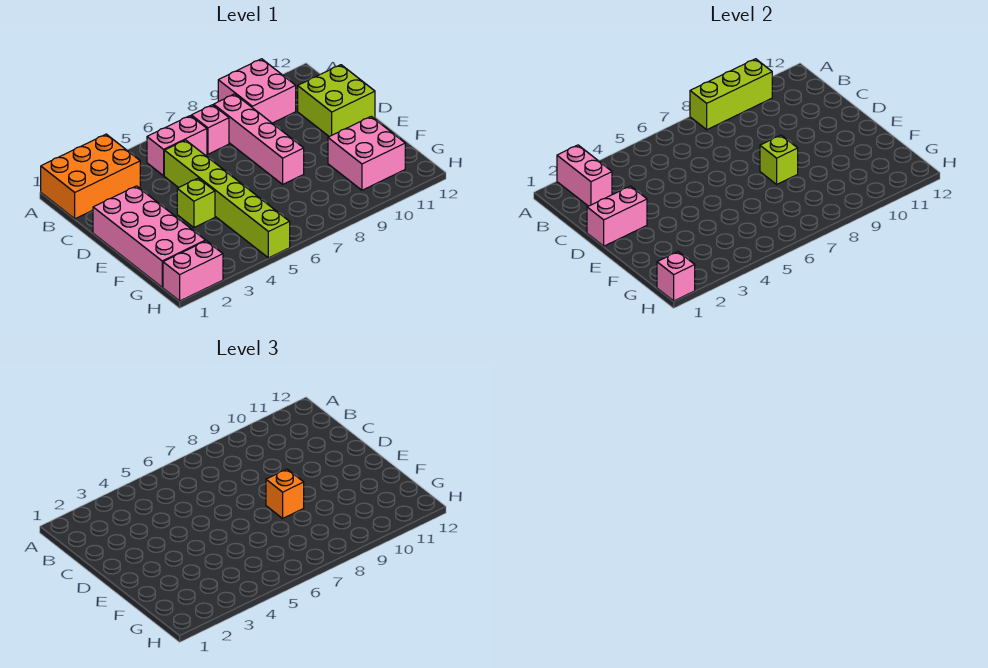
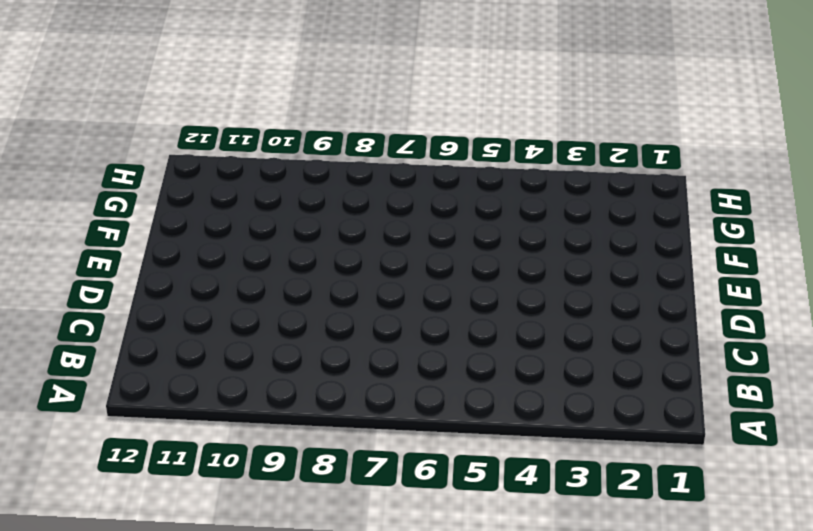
none -> orange brick A1:B3 level 1
none -> pink brick A9:B10 level 1
none -> pink brick B5:B6 level 1

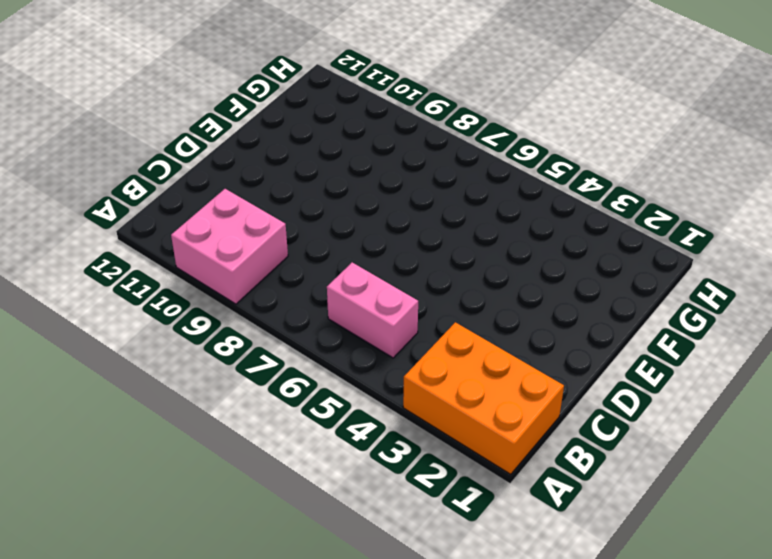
none -> pink brick B7 level 1
none -> pink brick B8:E8 level 1
none -> lime brick C5:H5 level 1

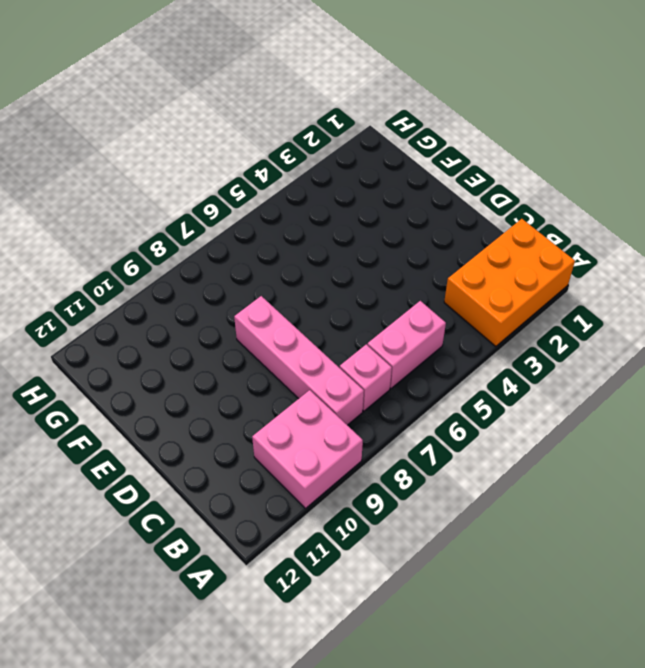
none -> lime brick C5:H5 level 1
none -> lime brick C11:D12 level 1
none -> pink brick D1:G2 level 1

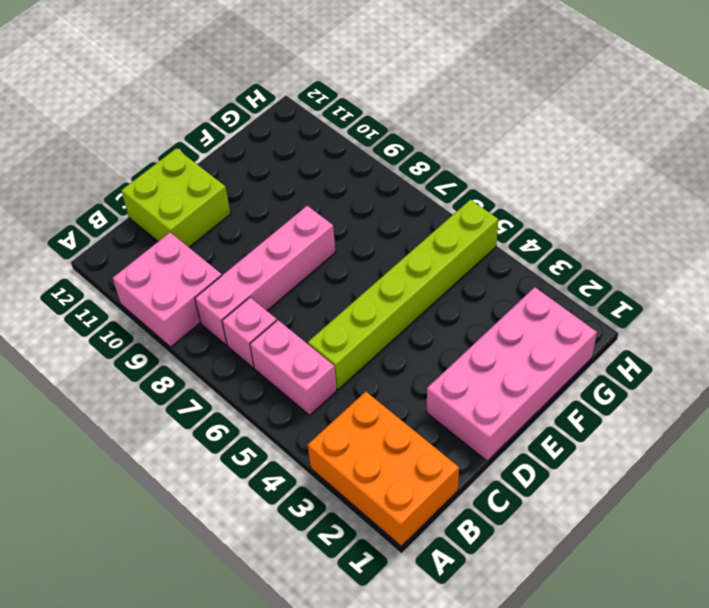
none -> lime brick E4 level 1
none -> pink brick F10:G11 level 1
none -> pink brick H1:H2 level 1

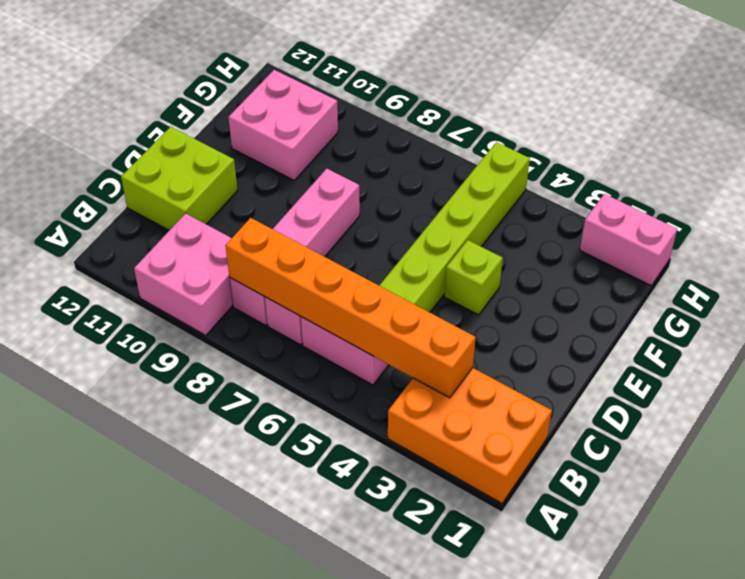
orange brick B3:B8 level 2 -> none
none -> pink brick D1:G2 level 1
none -> pink brick A2:B2 level 2
none -> lime brick A8:A10 level 2

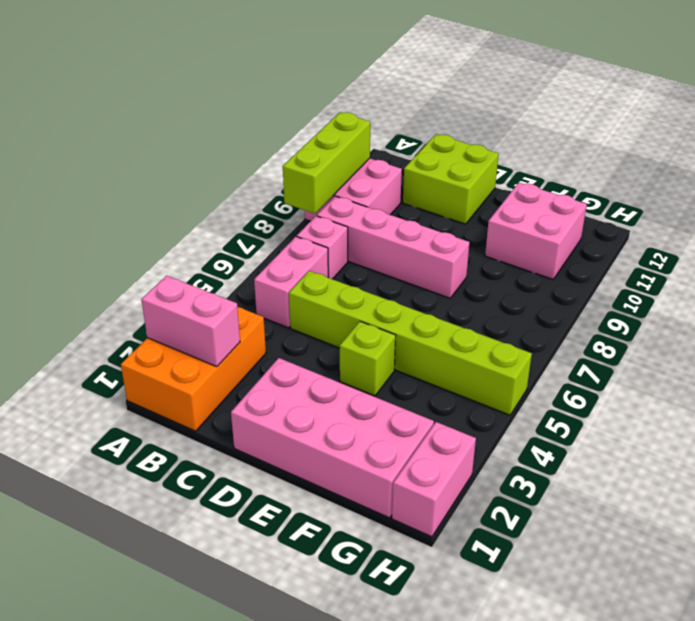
none -> pink brick D1:D2 level 2
none -> lime brick E8 level 2
none -> pink brick H1 level 2

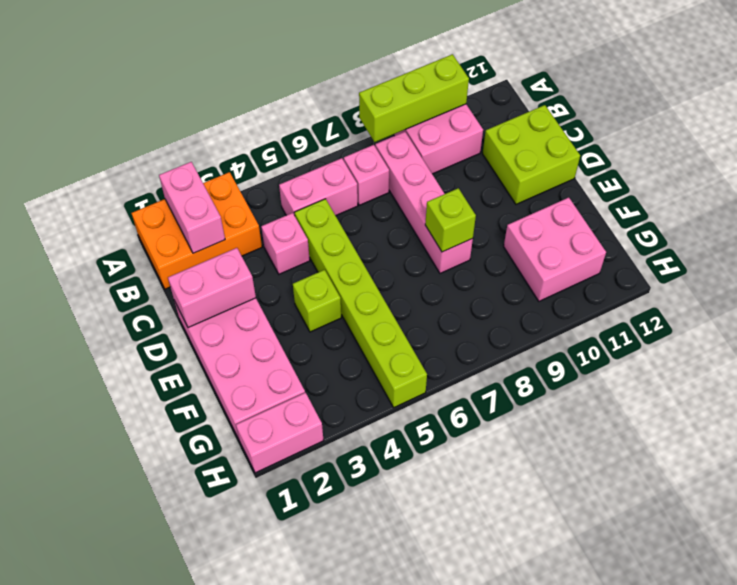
pink brick C4 level 1 -> pink brick H1 level 2
none -> orange brick E8 level 3

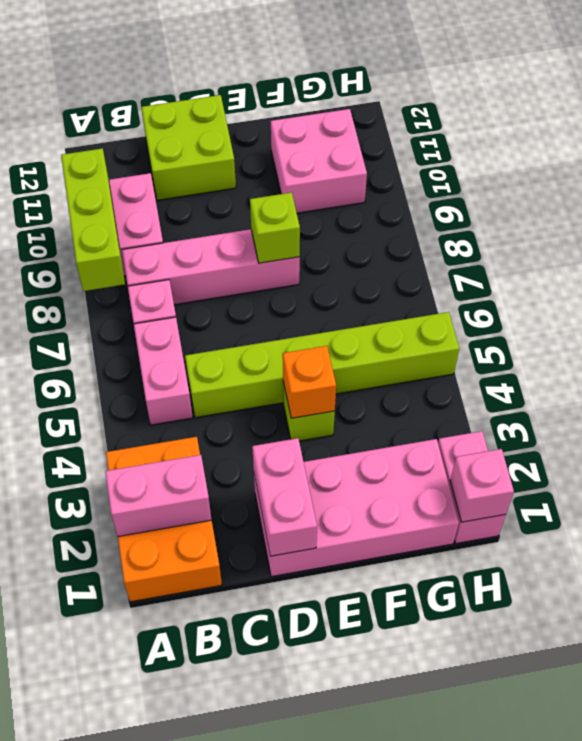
orange brick E4 level 2 -> orange brick E8 level 3

